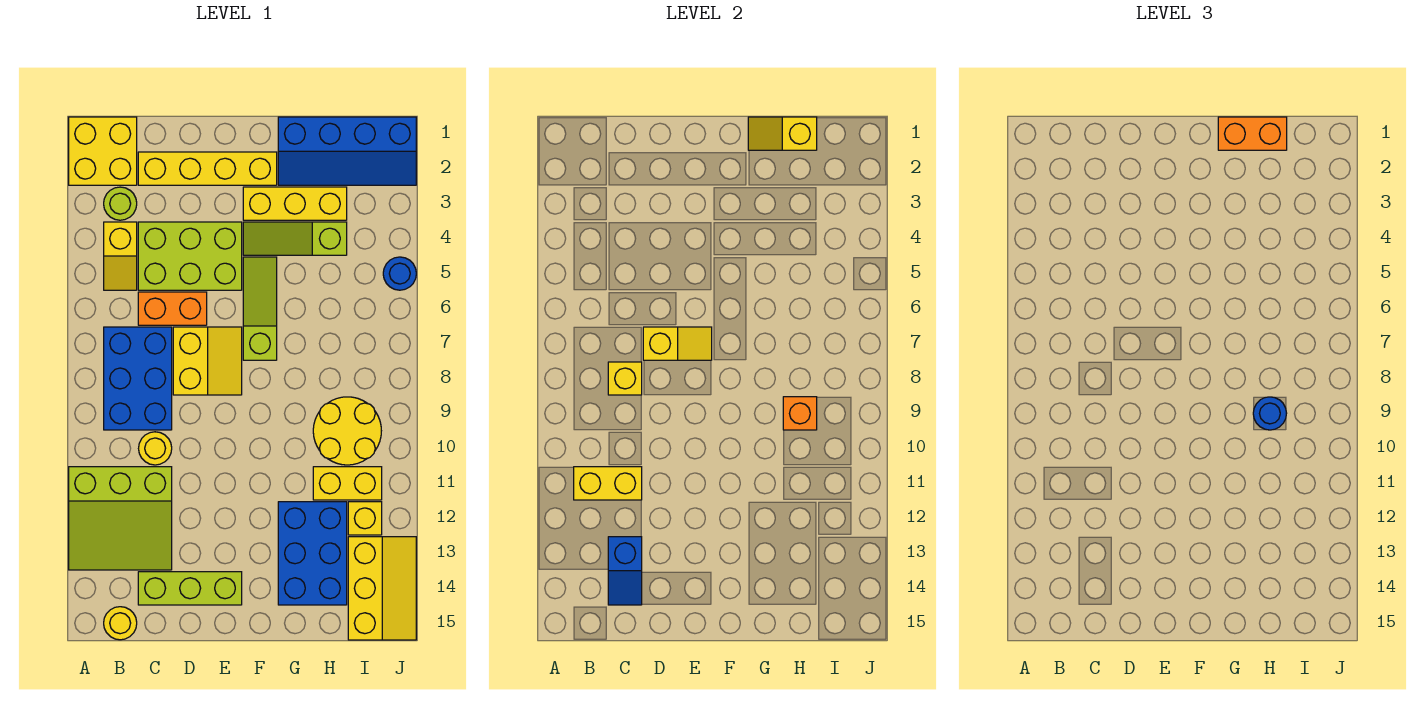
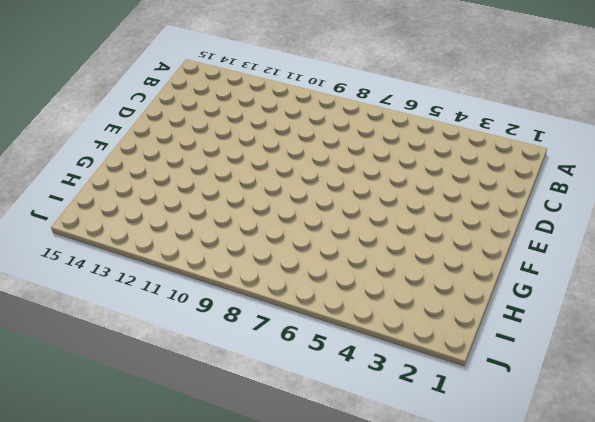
none -> yellow brick A1:B2 level 1
none -> lime slope A11:C13 level 1 top 11
none -> lime round brick B3 level 1
none -> yellow slope B4:B5 level 1 top 4

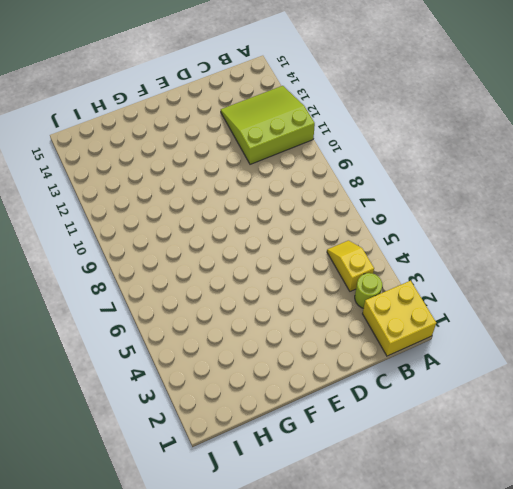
none -> blue brick B7:C9 level 1
none -> yellow round brick B15 level 1
none -> yellow brick C2:F2 level 1
none -> lime brick C4:E5 level 1

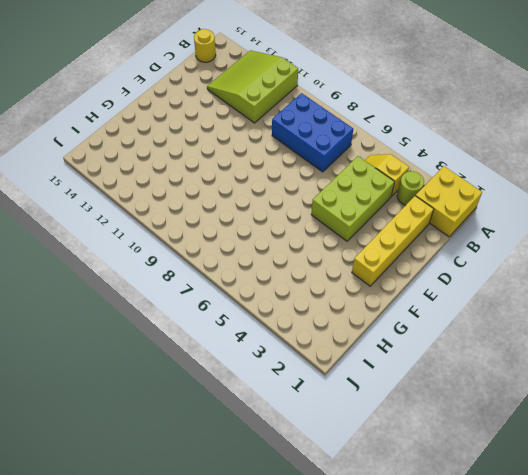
none -> orange brick C6:D6 level 1
none -> yellow round brick C10 level 1
none -> lime brick C14:E14 level 1
none -> yellow slope D7:E8 level 1 top D

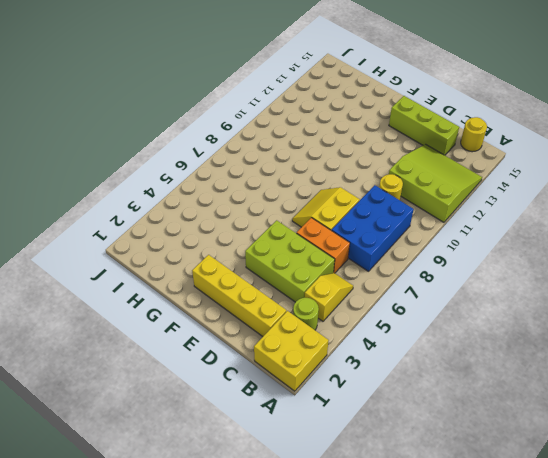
none -> yellow brick F3:H3 level 1
none -> lime slope F4:H4 level 1 top H
none -> lime slope F5:F7 level 1 top 7
none -> blue slope G1:J2 level 1 top 1

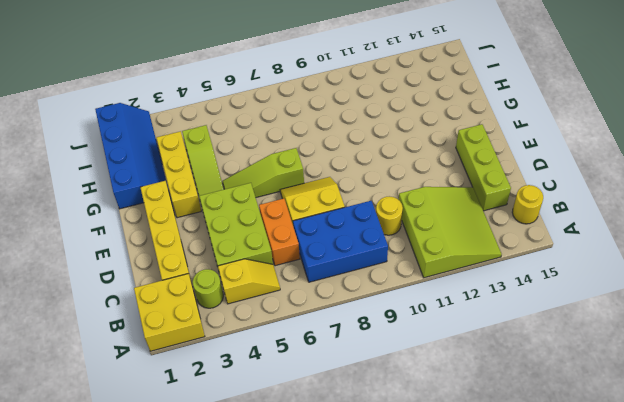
none -> blue brick G12:H14 level 1
none -> yellow round brick H9:I10 level 1
none -> yellow brick H11:I11 level 1
none -> yellow brick I12 level 1

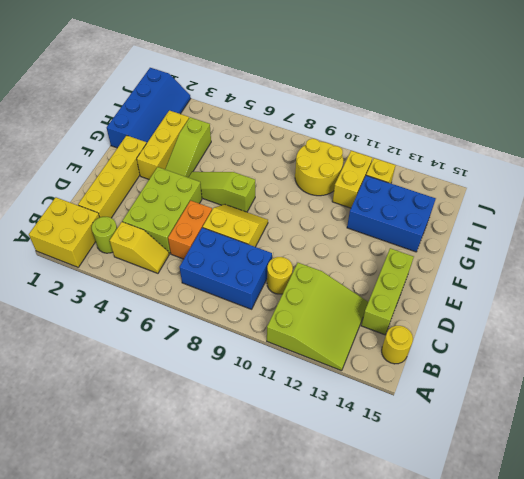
none -> yellow slope I13:J15 level 1 top I
none -> blue round brick J5 level 1
none -> yellow brick B11:C11 level 2
none -> yellow brick C8 level 2

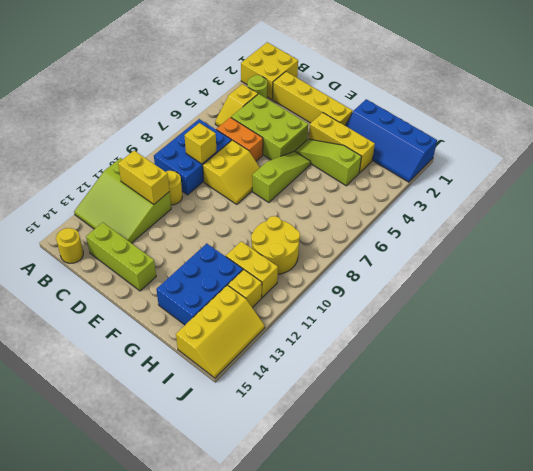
none -> blue round brick J5 level 1
none -> blue slope C13:C14 level 2 top 13
none -> yellow slope D7:E7 level 2 top D
none -> yellow slope G1:H1 level 2 top H

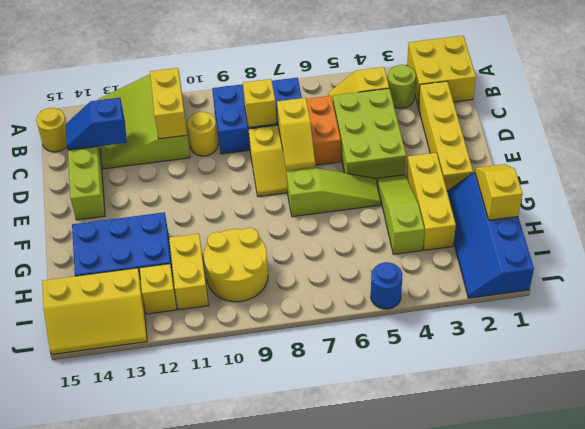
none -> orange brick H9 level 2
none -> orange brick G1:H1 level 3
none -> blue round brick H9 level 3

